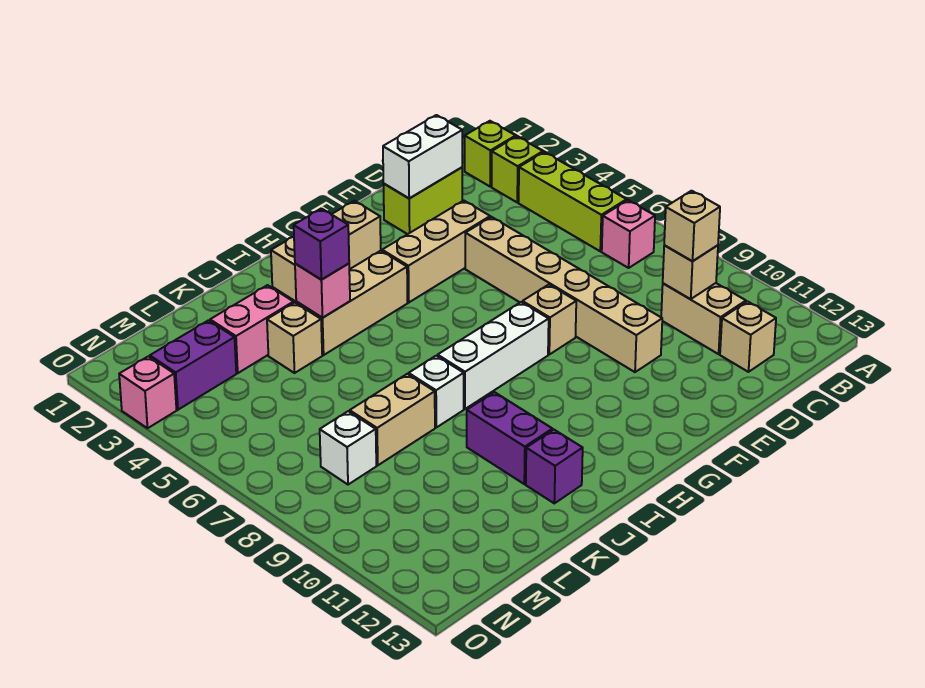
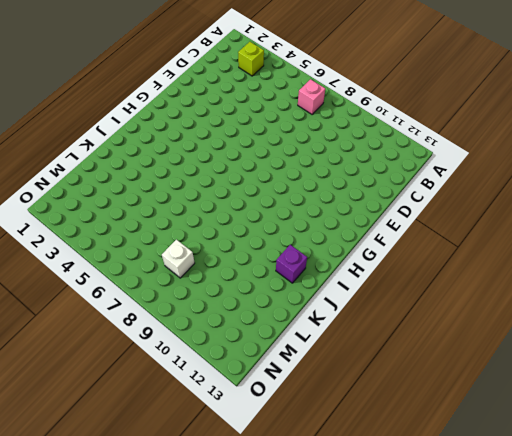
none -> lime brick B2 level 1
none -> lime brick B4:B6 level 1
none -> tan brick C10:C11 level 1

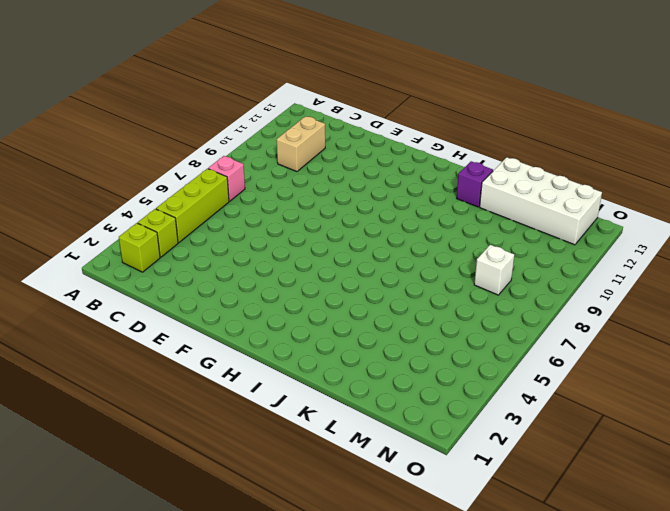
white brick K12:N13 level 1 -> none
none -> tan brick C12 level 1
none -> lime brick D2:E2 level 1
none -> tan brick E4:G4 level 1

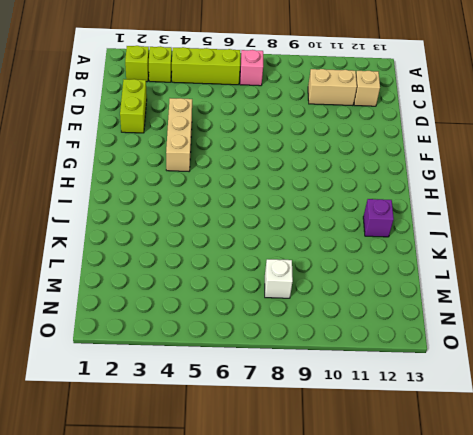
none -> tan brick E5:E10 level 1
none -> tan brick F8 level 1
none -> tan brick G2:I2 level 1

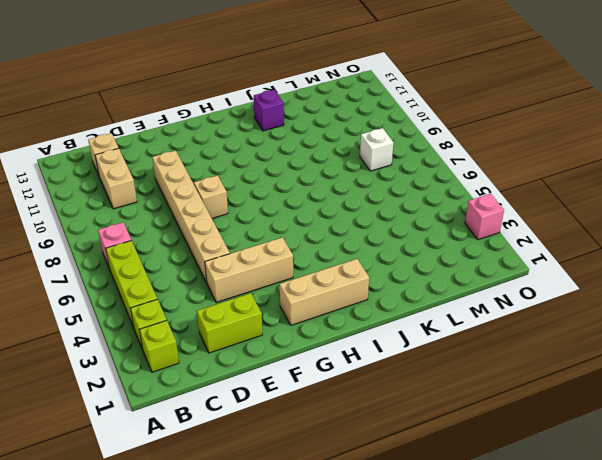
none -> white brick G8:I8 level 1
none -> tan brick H4:J4 level 1
none -> white brick J8 level 1

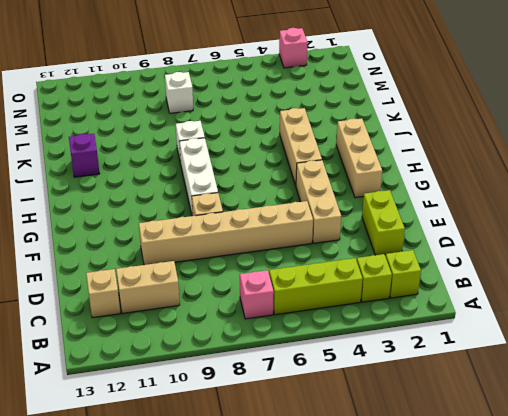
none -> purple brick J10:J11 level 1
none -> pink brick K3:L3 level 1
none -> tan brick K4 level 1

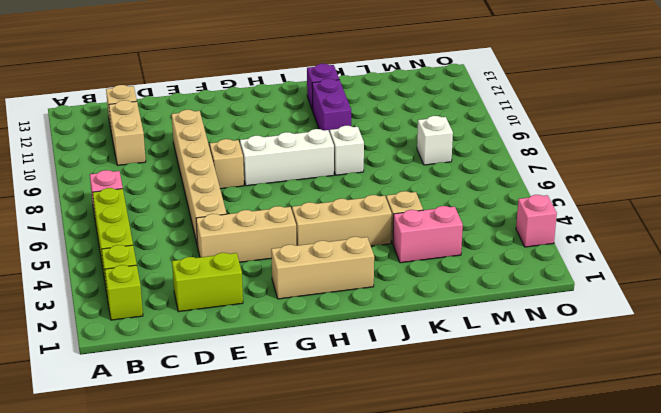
none -> tan brick K8:L8 level 1
none -> purple brick M3:N3 level 1
none -> tan brick C10 level 2

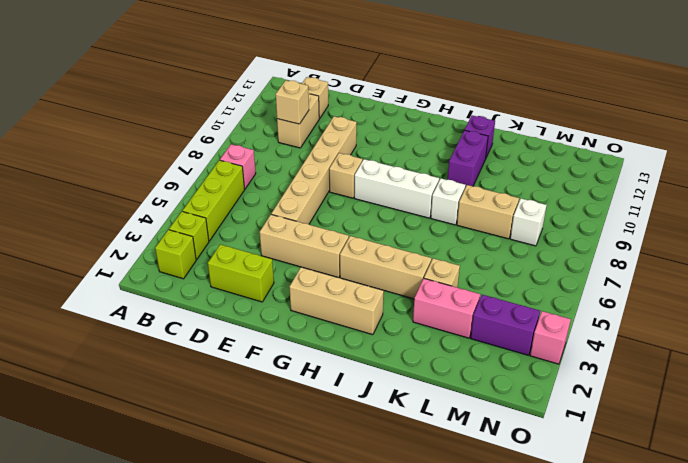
none -> white brick D2:E2 level 2
none -> pink brick J4 level 2
none -> tan brick C10 level 3

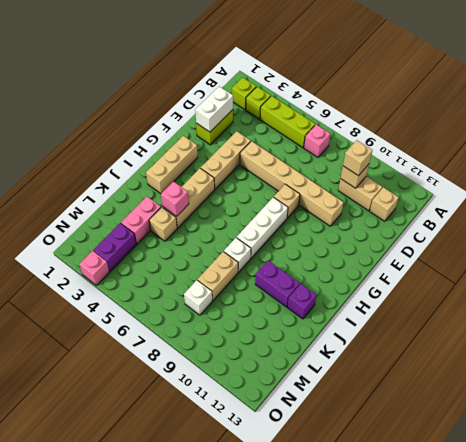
none -> purple brick J4 level 3

